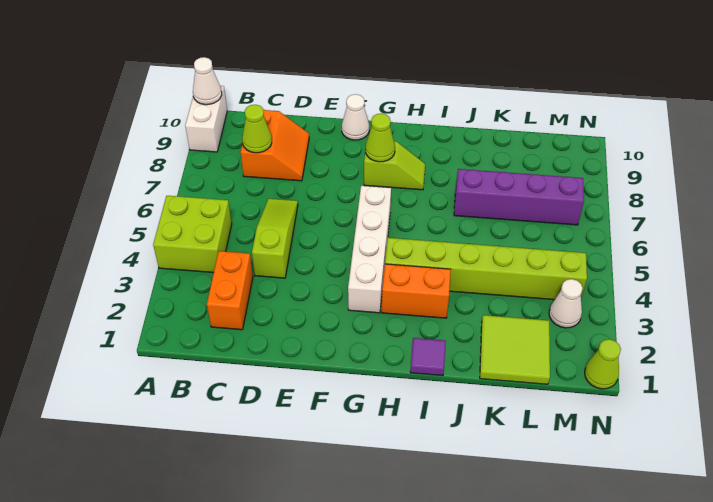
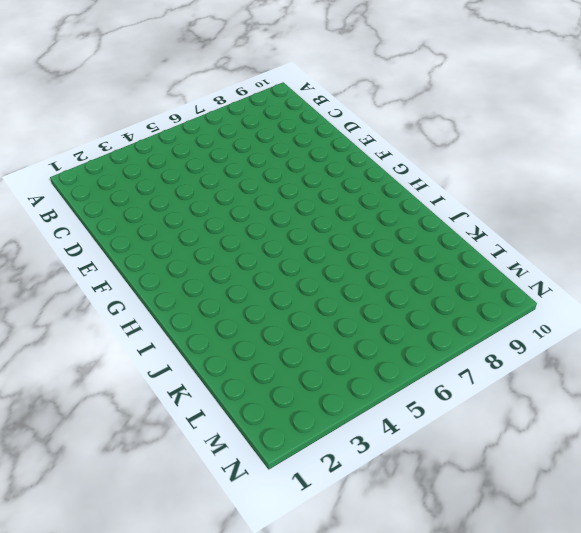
none -> lime brick A4:B5 level 1
none -> white brick A9:A10 level 1
none -> orange brick C2:C3 level 1

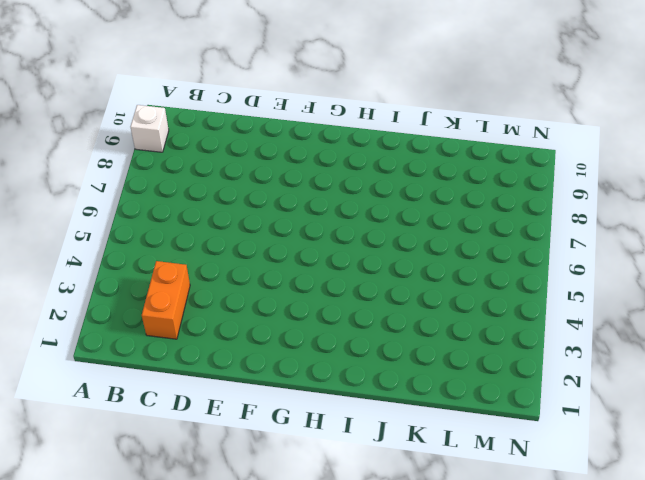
white brick A9 level 1 -> white brick A9:A10 level 1
none -> lime brick A4:B5 level 1
none -> orange slope C8:D9 level 1 top C
none -> lime slope D4:D6 level 1 top 4

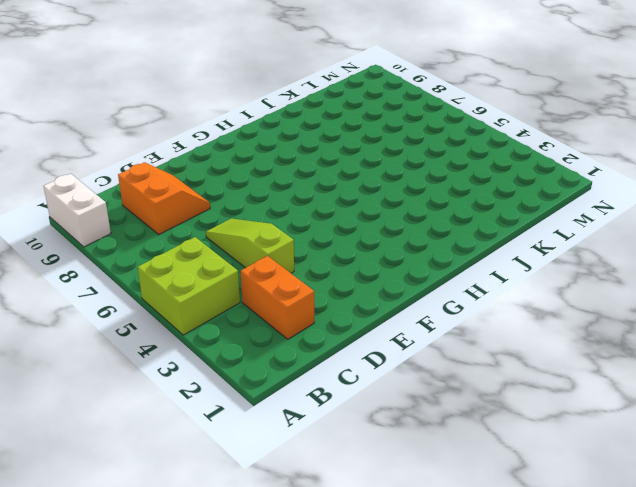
none -> white cone F10 level 1
none -> white brick G3:G6 level 1
none -> lime slope G8:H8 level 1 top G

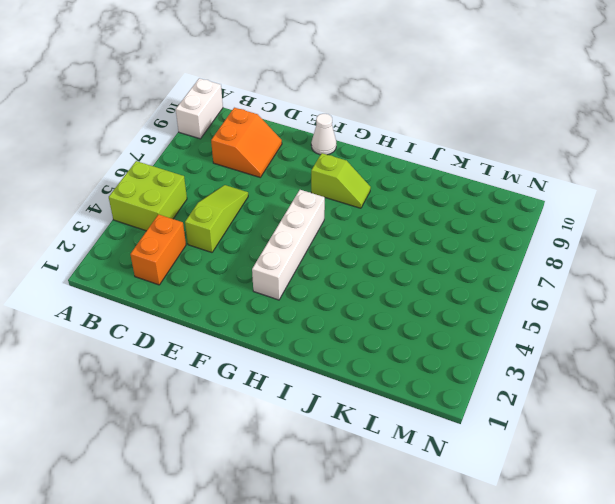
none -> orange brick H3:I3 level 1
none -> lime brick H4:M4 level 1
none -> purple tile I1 level 1

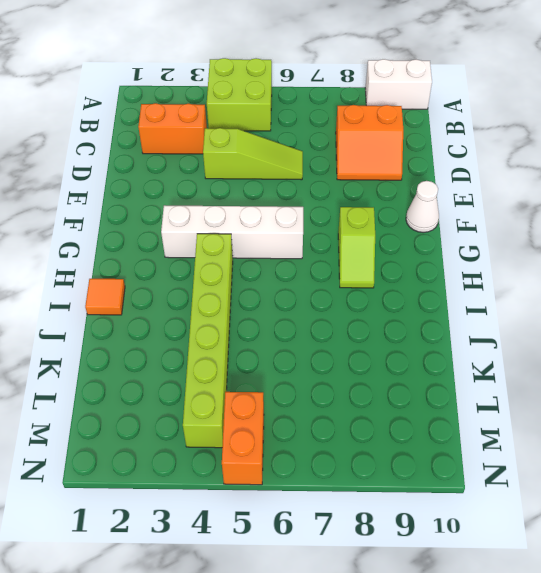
orange tile I1 level 1 -> purple tile I1 level 1
orange brick M5:N5 level 1 -> orange brick H3:I3 level 1
none -> purple brick J7:M7 level 1
none -> lime tile K1:L2 level 1
none -> white cone M3 level 1

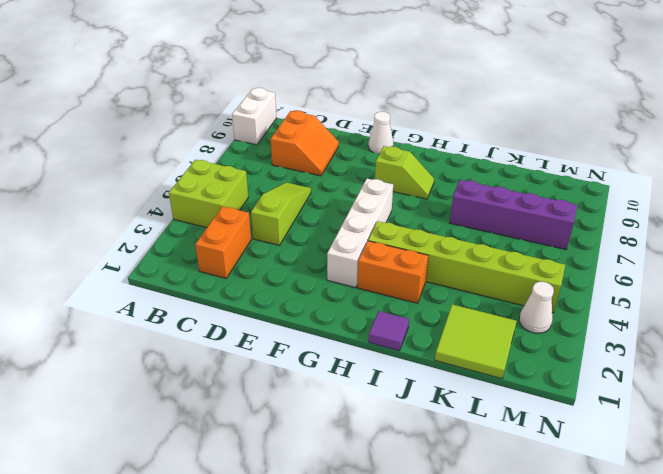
none -> lime cone N1 level 1
none -> white cone A10 level 2
none -> lime cone C8 level 2

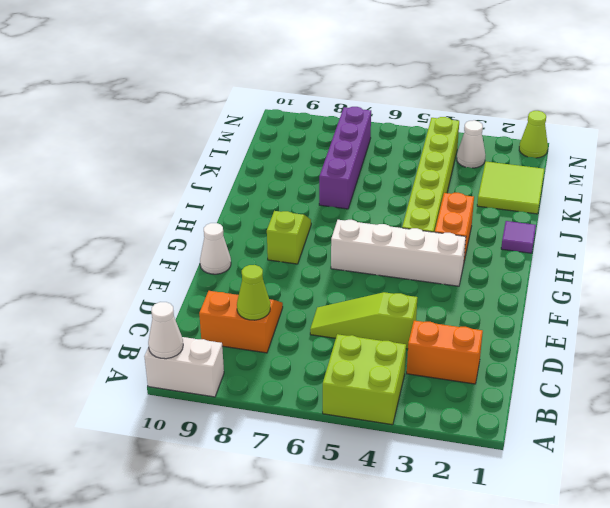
none -> lime cone G8 level 2

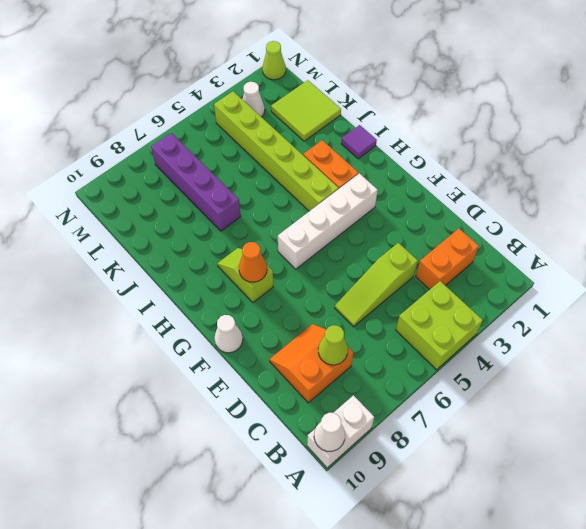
orange cone G8 level 2 -> lime cone G8 level 2

